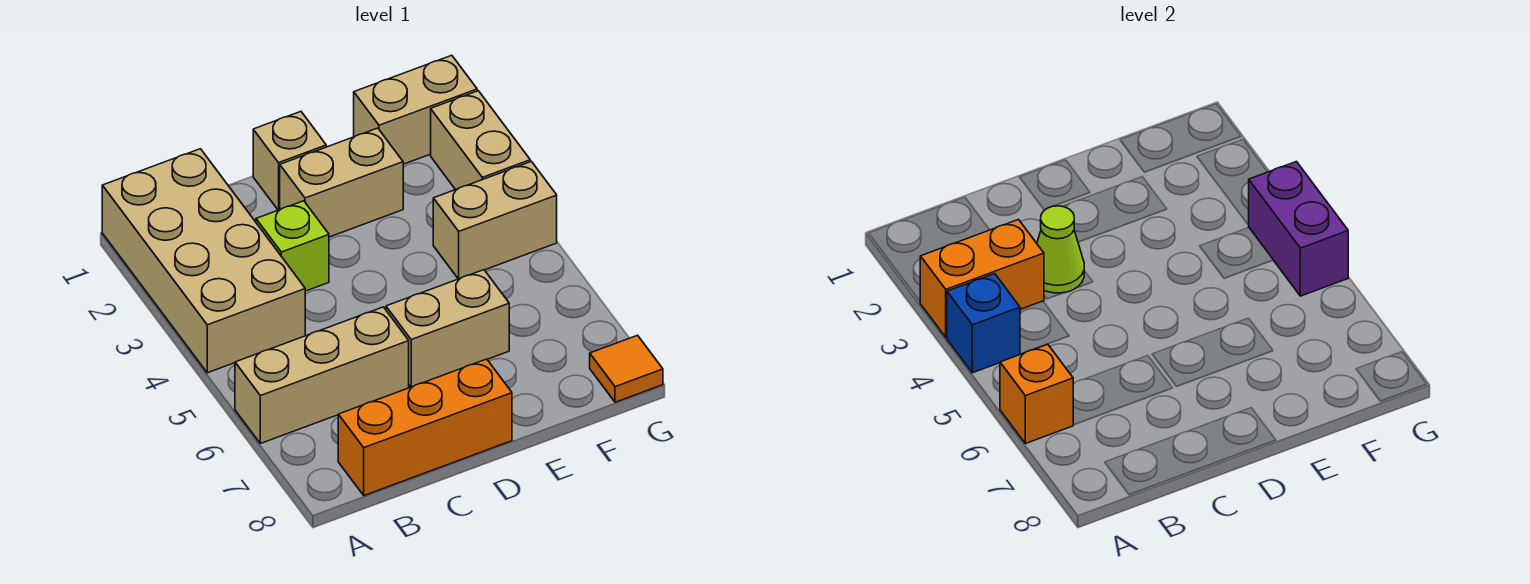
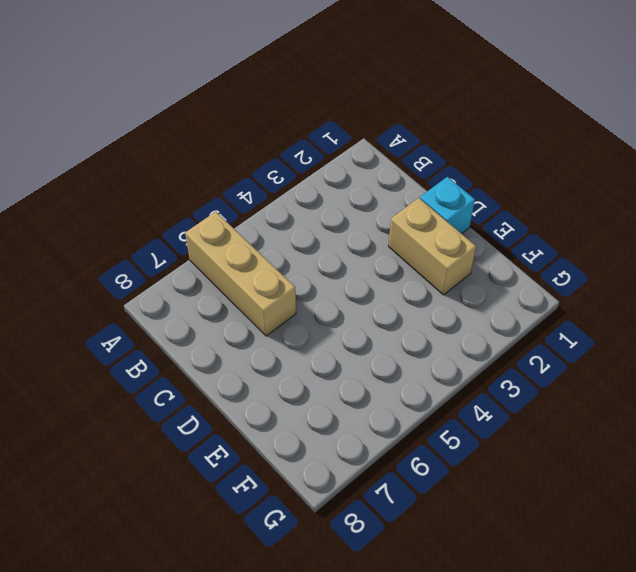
cyan brick D1 level 1 -> tan brick D1 level 1
none -> tan brick A1:B4 level 1
none -> orange brick B8:D8 level 1
none -> lime brick C3 level 1

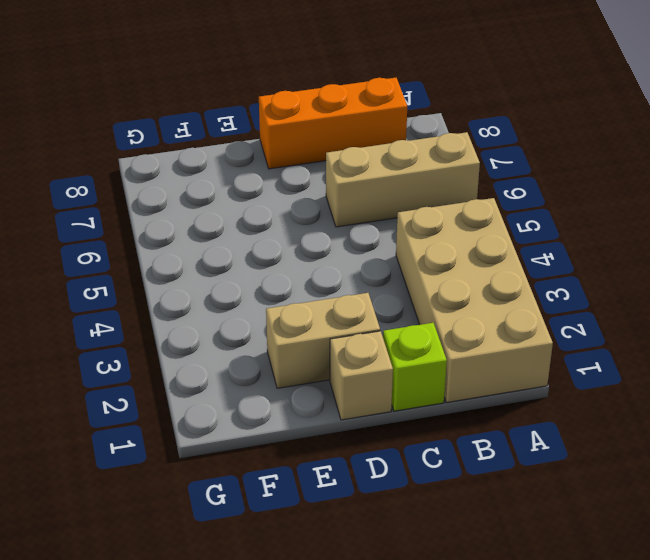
lime brick C1 level 1 -> lime brick C3 level 1
none -> tan brick D6:E6 level 1
none -> tan brick F1:G1 level 1
none -> tan brick F4:G4 level 1

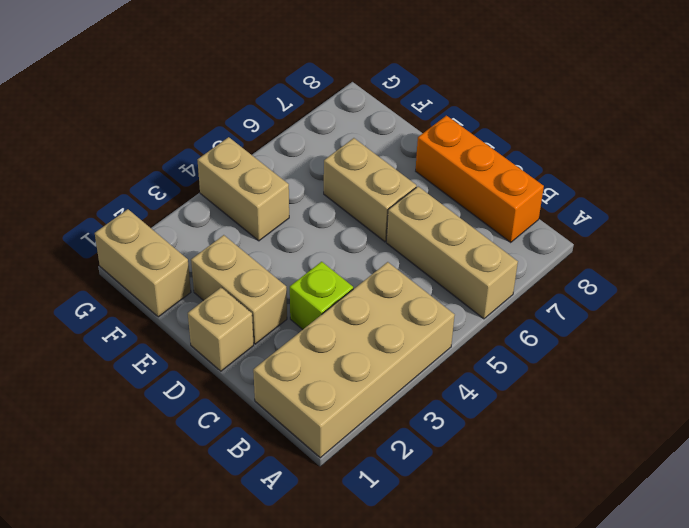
none -> tan brick G2:G3 level 1
none -> orange tile G8 level 1
none -> orange brick A3:B3 level 2

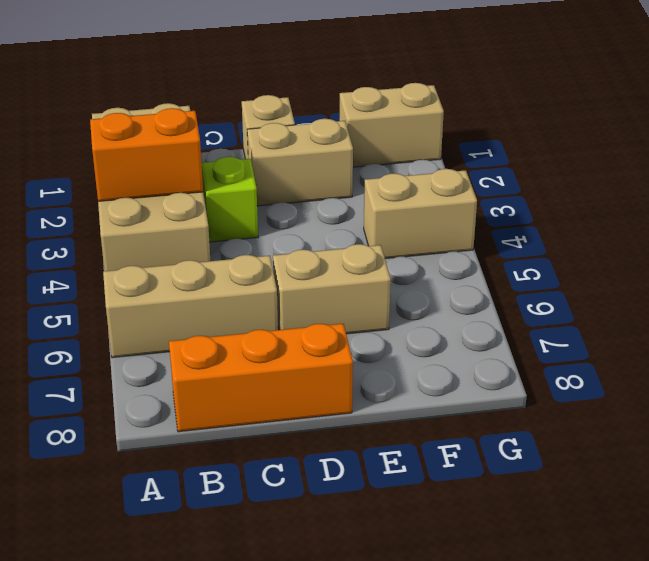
none -> tan brick G2:G3 level 1
none -> orange tile G8 level 1
none -> blue brick A4 level 2

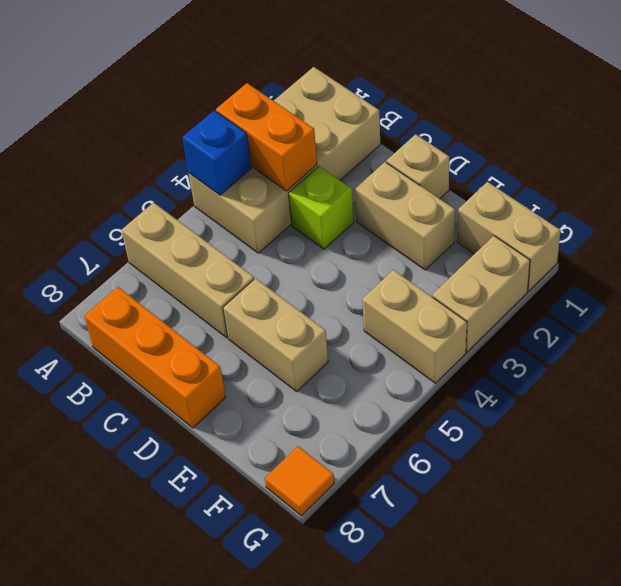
none -> orange brick A6 level 2
none -> lime cone C3 level 2
none -> purple brick G4:G5 level 2

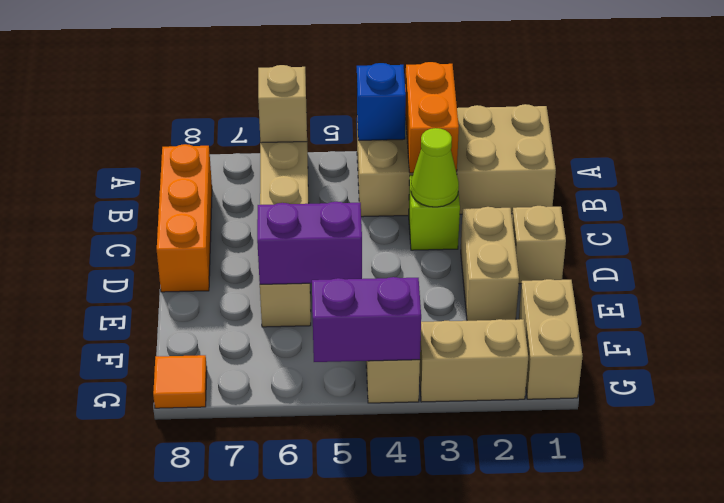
tan brick A6 level 2 -> orange brick A6 level 2
purple brick E5:E6 level 2 -> none

